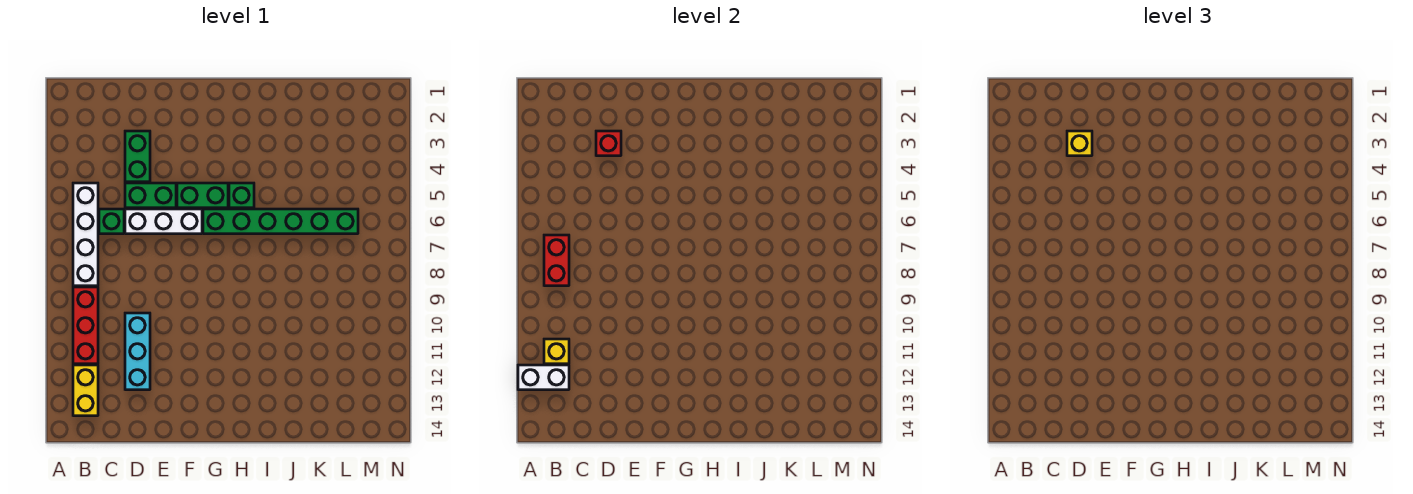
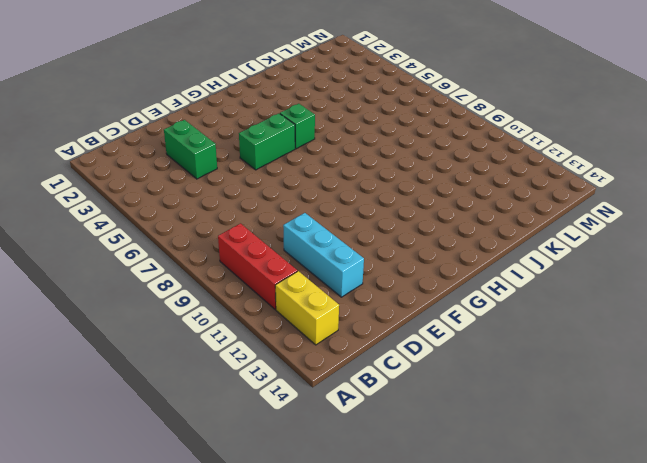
none -> white brick B5:B8 level 1
none -> green brick C6 level 1
none -> green brick D5:E5 level 1

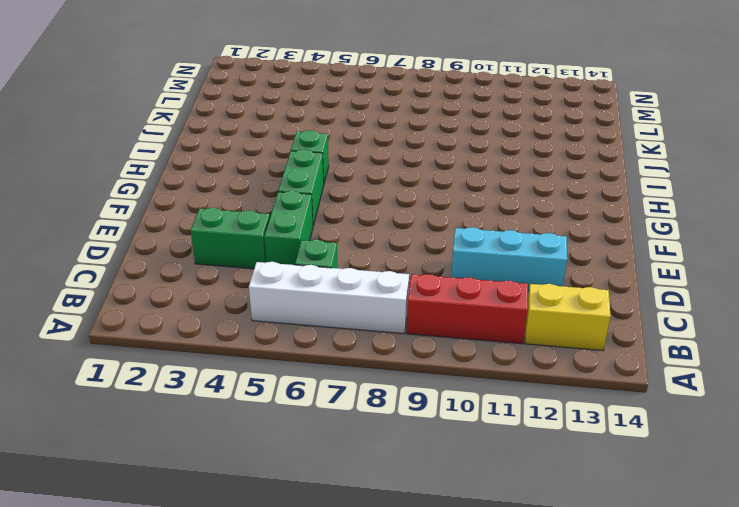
none -> white brick D6:F6 level 1
none -> green brick G6:L6 level 1
none -> white brick A12:B12 level 2

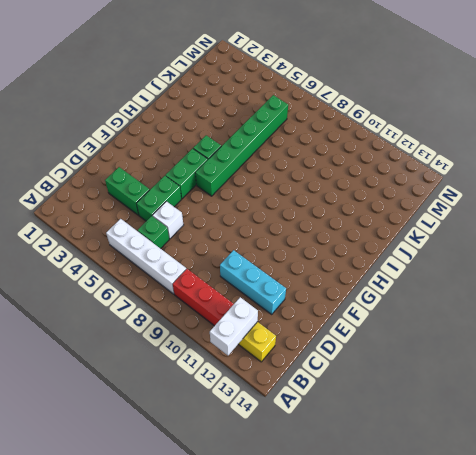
white brick D6 level 1 -> white brick D6:F6 level 1
none -> red brick B7:B8 level 2
none -> yellow brick B11 level 2
none -> red brick D3 level 2

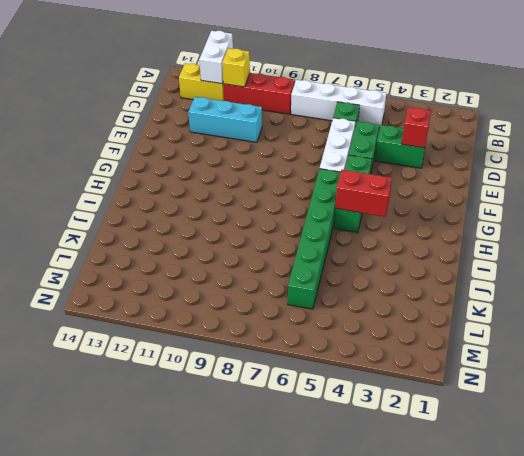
red brick H4:H5 level 2 -> red brick B7:B8 level 2
none -> yellow brick D3 level 3

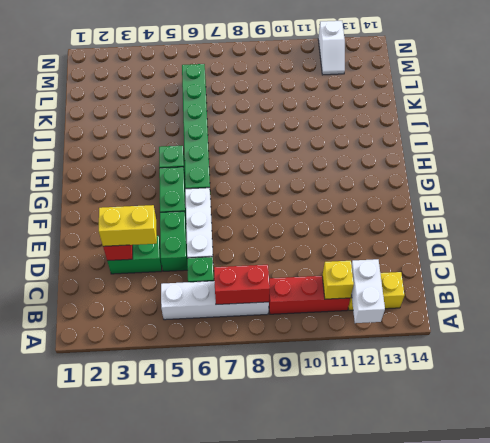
yellow brick D3:D4 level 3 -> yellow brick D3 level 3
white slope M12:N12 level 1 top N -> none
none -> cyan brick D10:D12 level 1

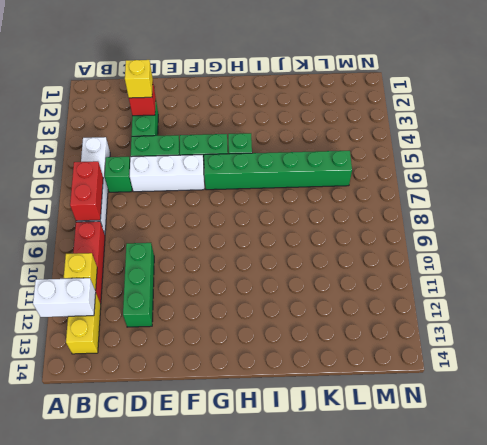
green brick D10:D12 level 1 -> cyan brick D10:D12 level 1

